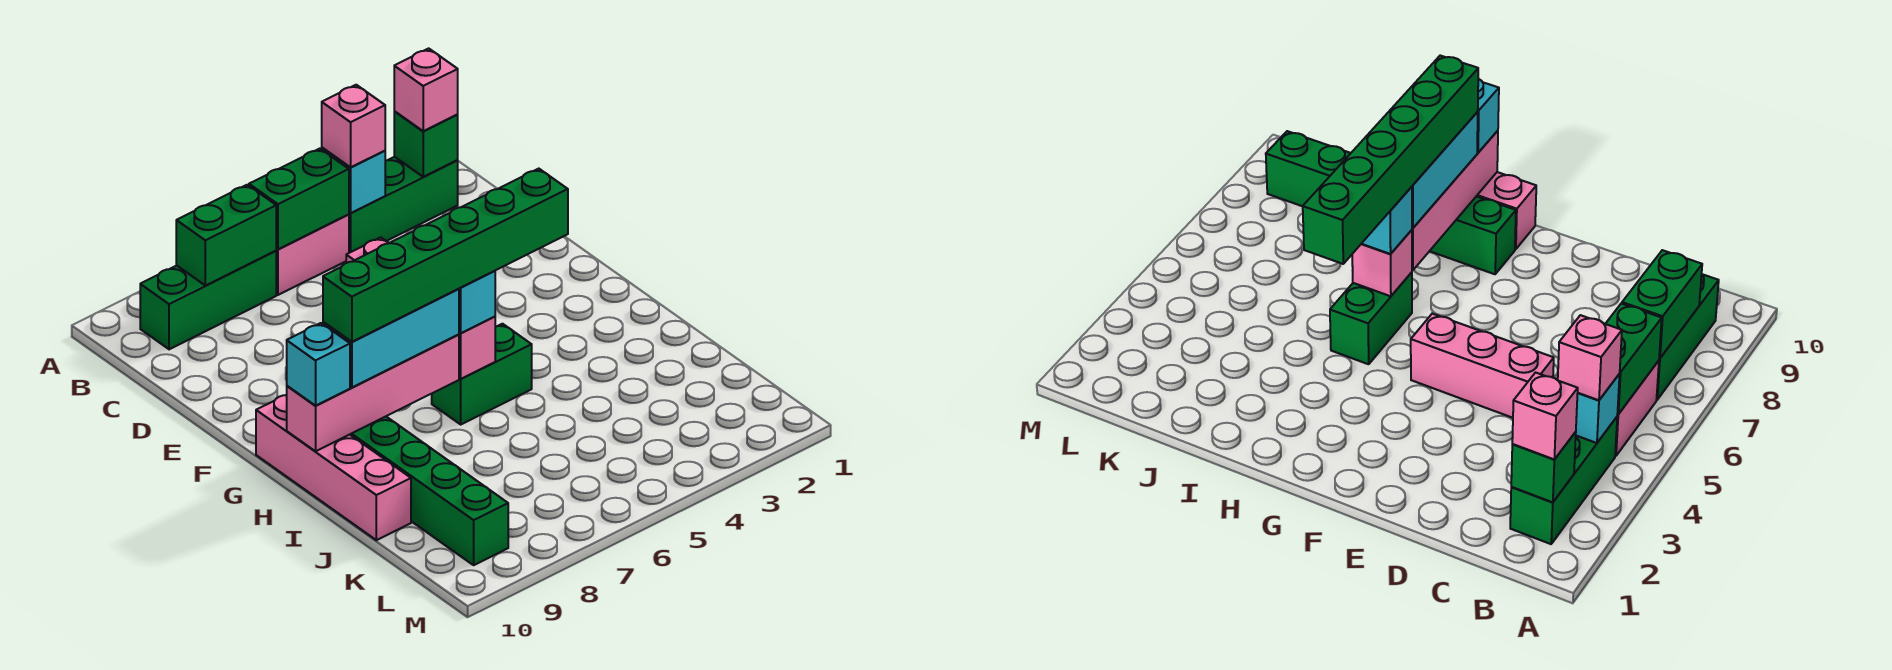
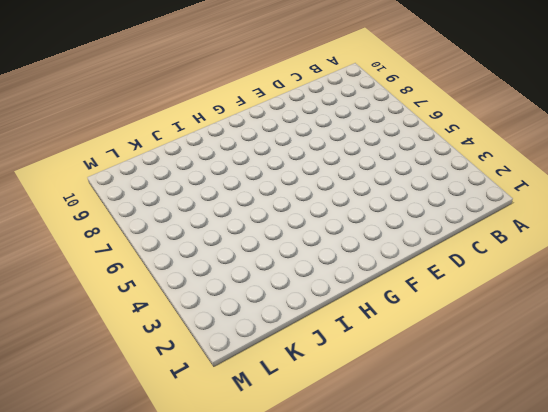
none -> green brick B2:B4 level 1
none -> pink brick B5:B6 level 1
none -> green brick B7:B9 level 1

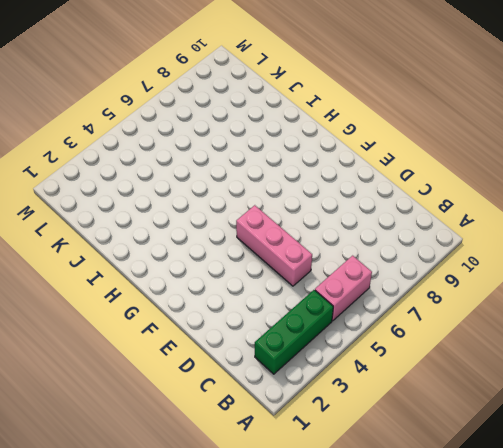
none -> green brick B7:B9 level 1
none -> green brick G9:L9 level 1
none -> pink brick G10:J10 level 1

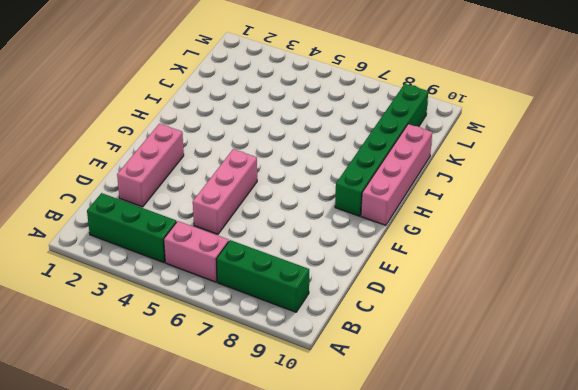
pink brick D2:F2 level 1 -> none
none -> green brick H5:H6 level 1
none -> green brick B2 level 2
none -> cyan brick B4 level 2

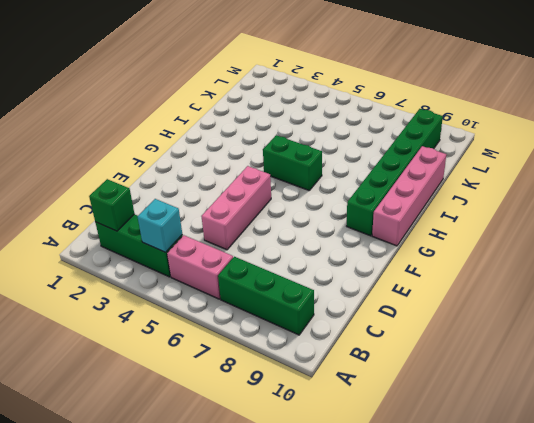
none -> green brick B5:B6 level 2
none -> green brick B7:B8 level 2
none -> pink brick H6 level 2

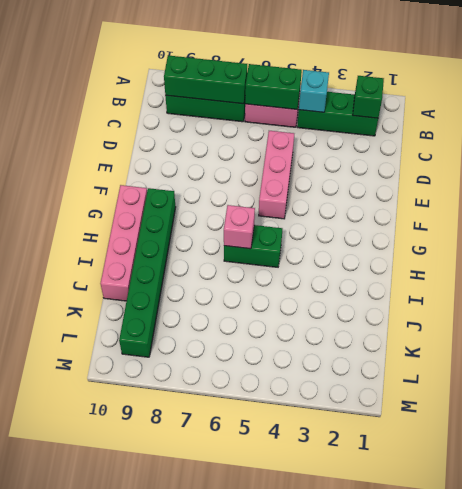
green brick B7:B9 level 2 -> green brick B7:B8 level 2
none -> pink brick H7:H10 level 2
none -> pink brick B2 level 3
none -> pink brick B4 level 3

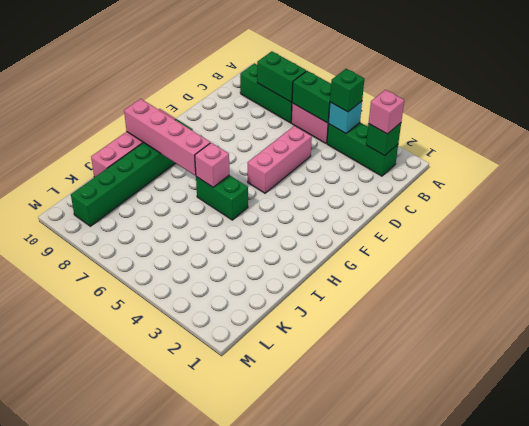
green brick B4 level 3 -> pink brick B4 level 3
none -> cyan brick H6 level 3
none -> cyan brick H7:H9 level 3
none -> cyan brick H10 level 3

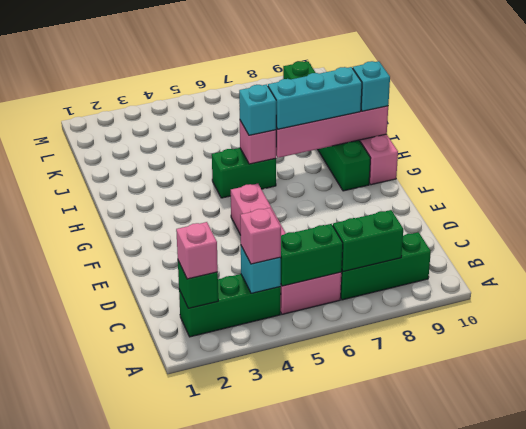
none -> green brick H4:H9 level 4

